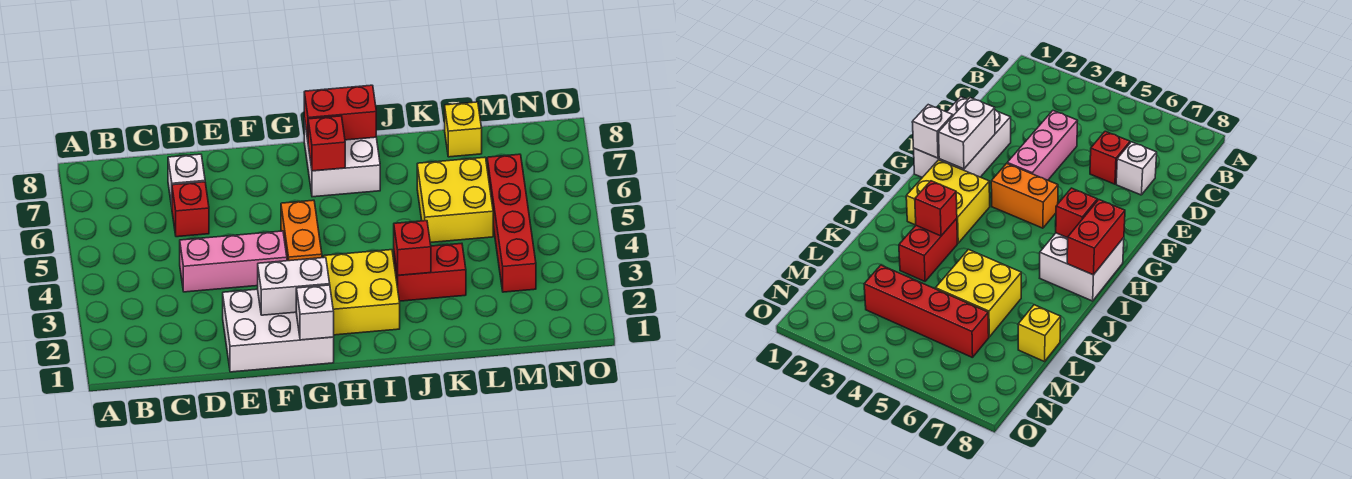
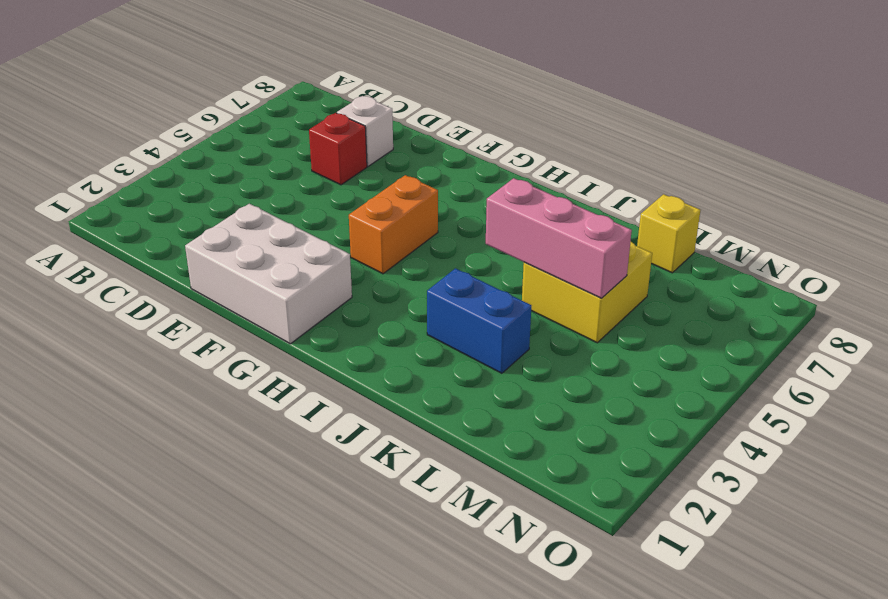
blue brick J3:K3 level 1 -> red brick J3:K3 level 1
pink brick J5:L5 level 2 -> pink brick D4:F4 level 1
none -> yellow brick H2:I3 level 1
none -> white brick H7:I8 level 1
none -> red brick M3:M6 level 1

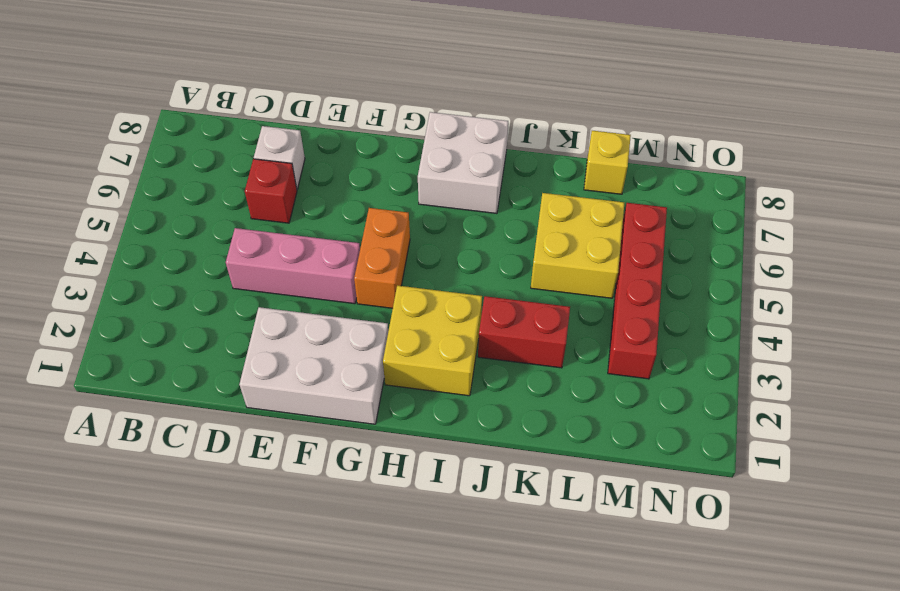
none -> white brick F2:G2 level 2
none -> white brick G1 level 2
none -> red brick H7 level 2

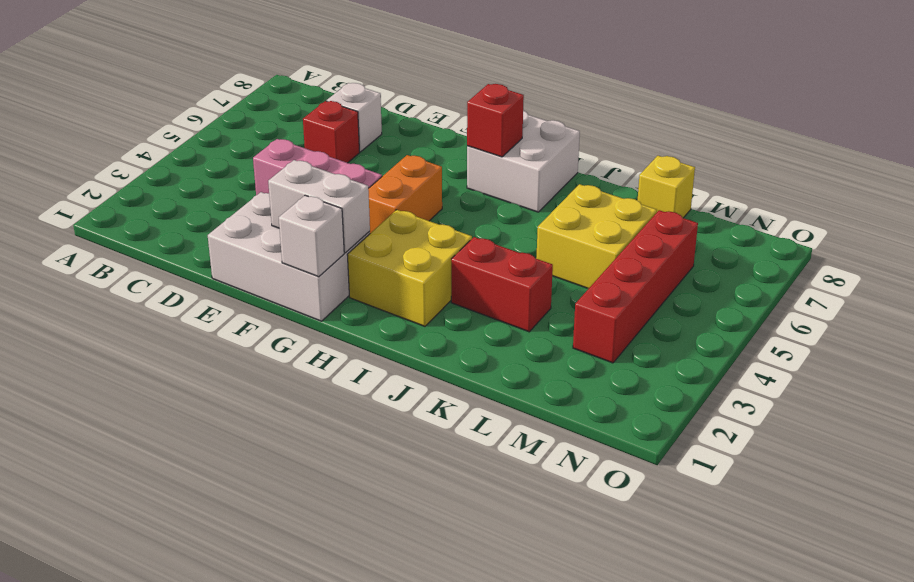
none -> red brick H8:I8 level 2
none -> red brick J3 level 2

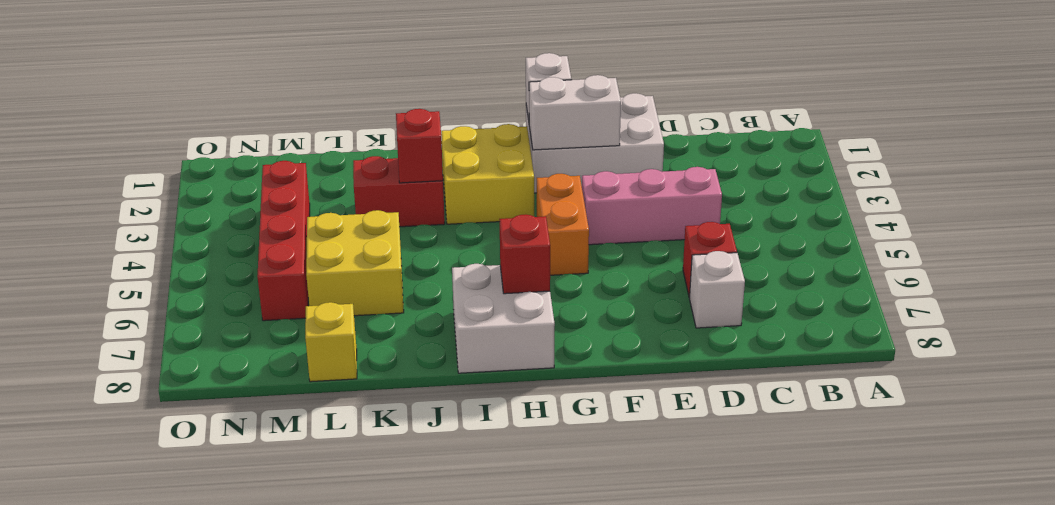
none -> red brick H8:I8 level 2

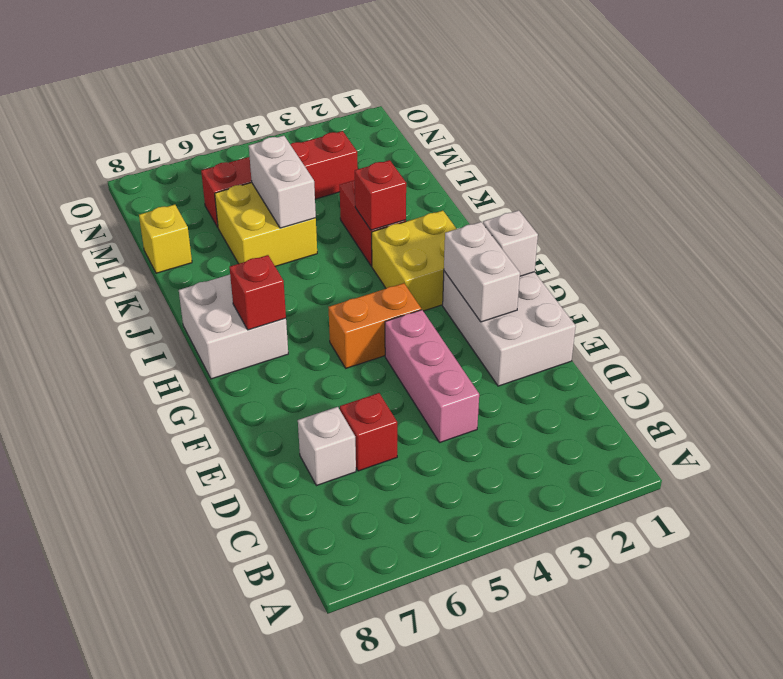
white brick K5:L5 level 2 -> none
none -> red brick H8:I8 level 2

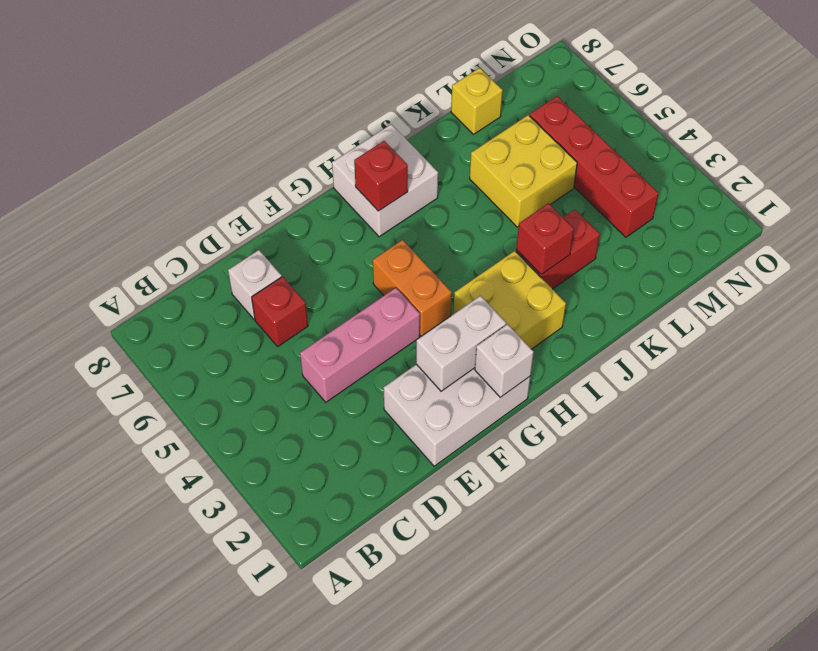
none -> red brick H8:I8 level 2

